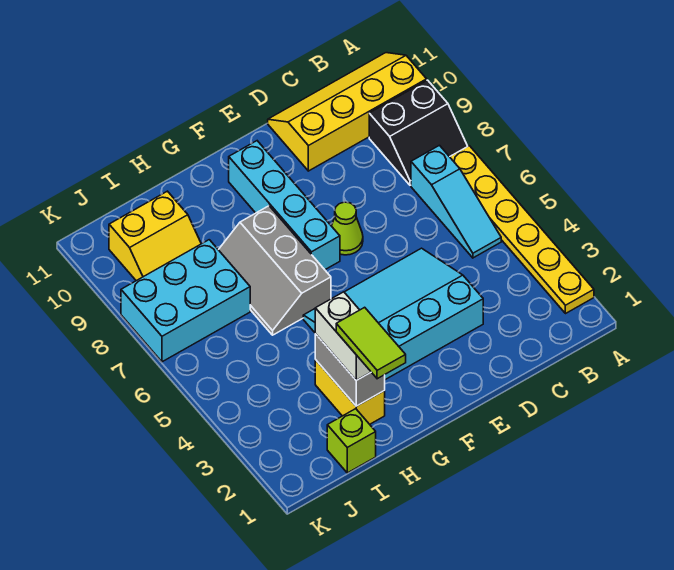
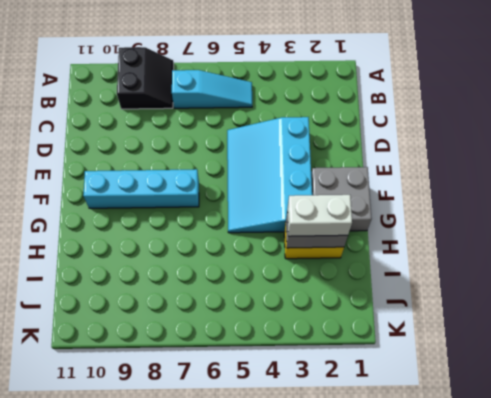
grey brick F1:G2 level 1 -> none
none -> yellow plate A2:A7 level 1
none -> yellow slope A10:D11 level 1 top 10
none -> lime cone E7 level 1

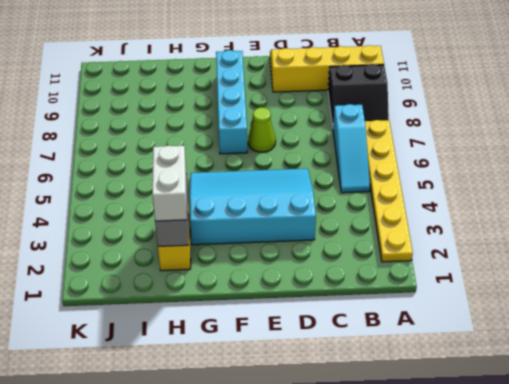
none -> grey slope G6:H8 level 1 top G
none -> lime brick I1 level 1
none -> cyan brick I7:K8 level 1

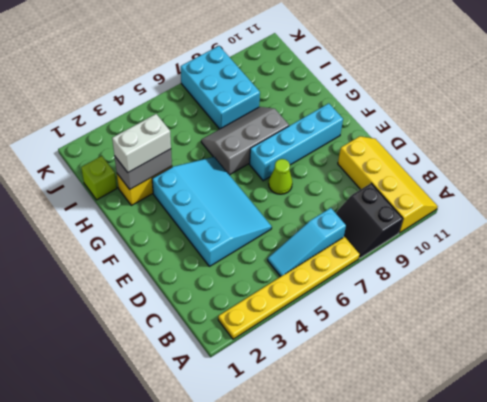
none -> yellow slope I9:J10 level 1 top 10
none -> lime tile H1:H2 level 4

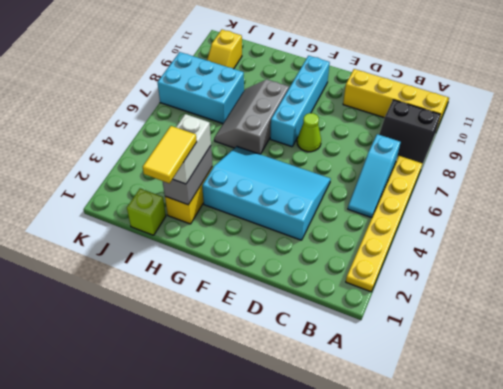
yellow tile H1:H2 level 4 -> lime tile H1:H2 level 4
yellow slope J9:J10 level 1 top 10 -> yellow slope I9:J10 level 1 top 10

